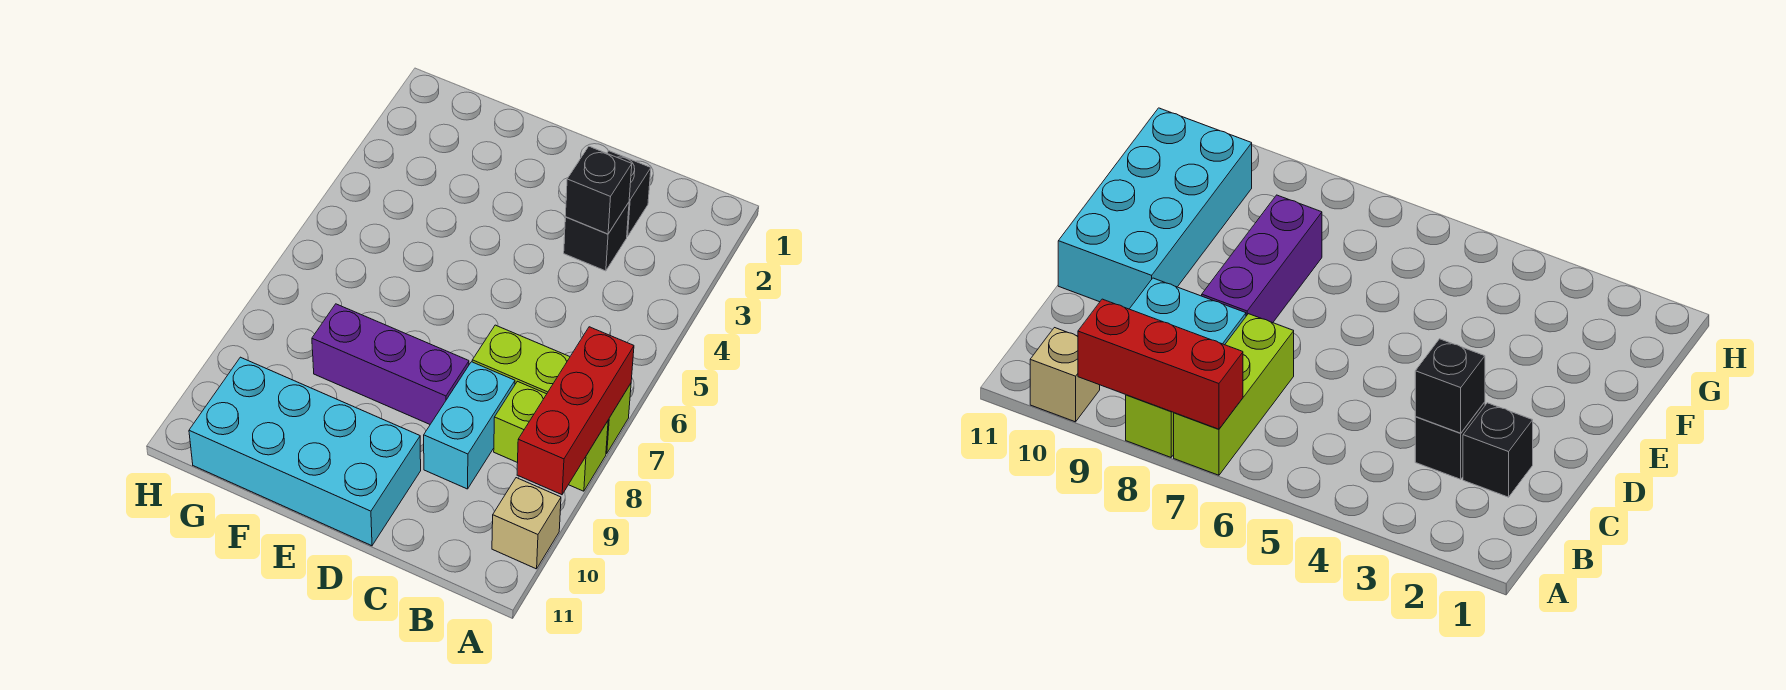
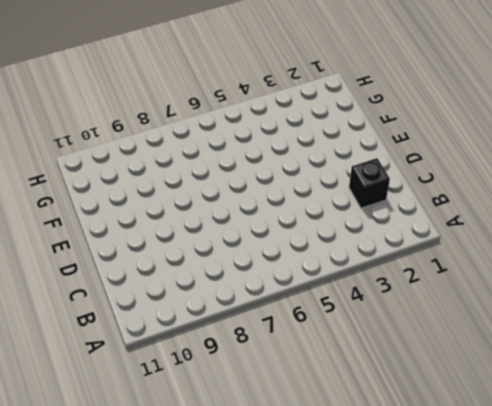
none -> lime brick A7:C7 level 1
none -> lime brick A8:B8 level 1

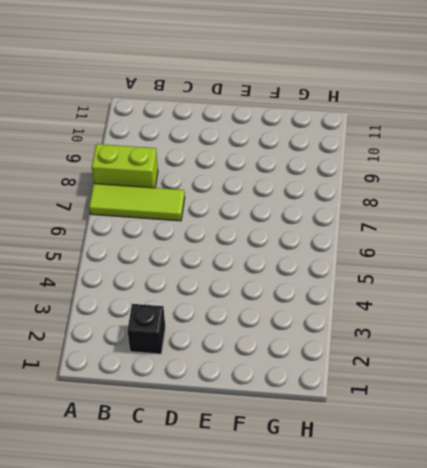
lime tile A7:C7 level 1 -> lime brick A7:C7 level 1
none -> tan brick A10 level 1
none -> black brick C3 level 1

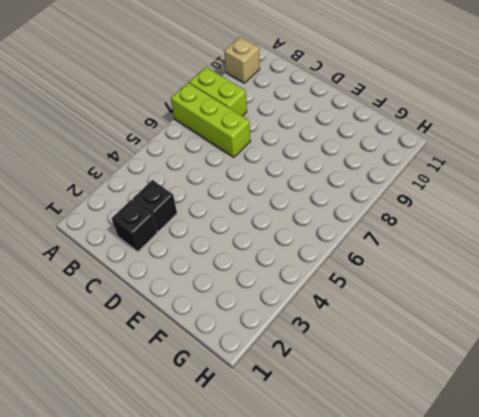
none -> cyan brick C8:C9 level 1
none -> purple brick D8:F8 level 1

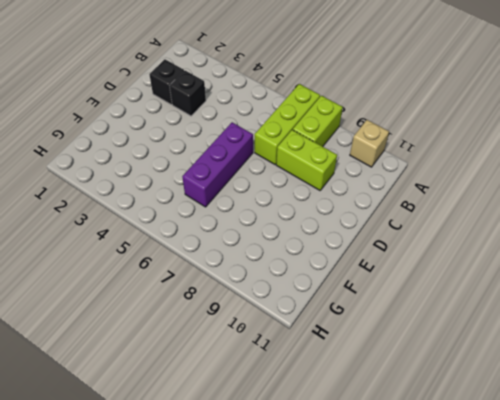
lime brick C8:C9 level 1 -> cyan brick C8:C9 level 1
purple brick D6:F6 level 1 -> purple brick D8:F8 level 1
none -> cyan brick D10:G11 level 1
none -> red brick A7:A9 level 2

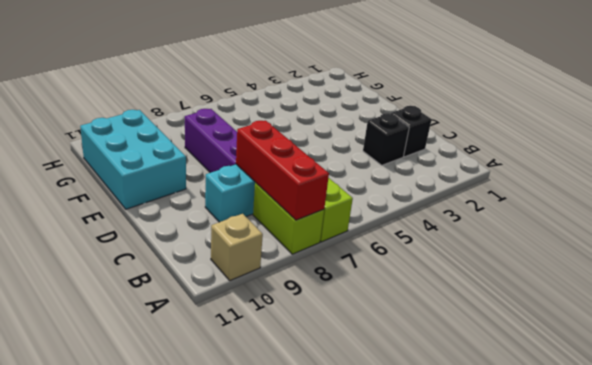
red brick A8:C8 level 2 -> red brick A7:A9 level 2
cyan brick E10:G11 level 1 -> cyan brick D10:G11 level 1
none -> black brick C3 level 2

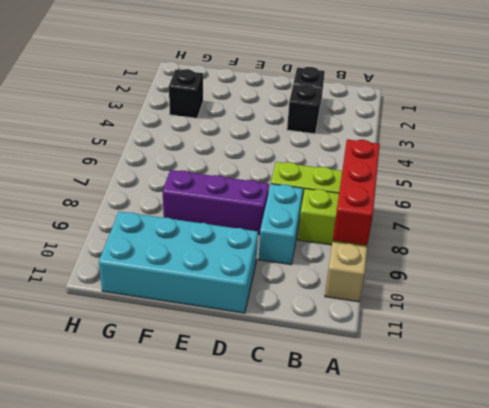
black brick G3 level 1 -> black brick C3 level 2

